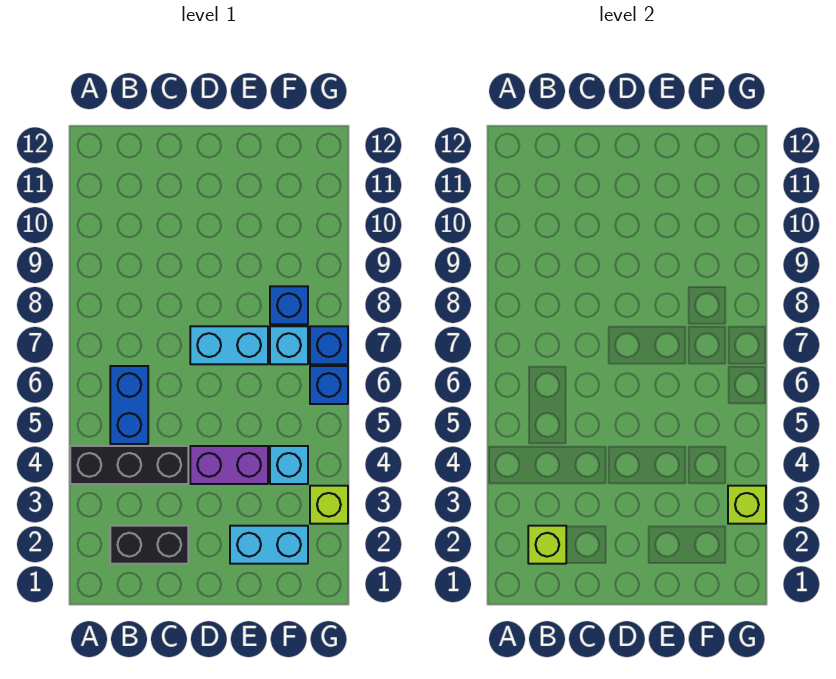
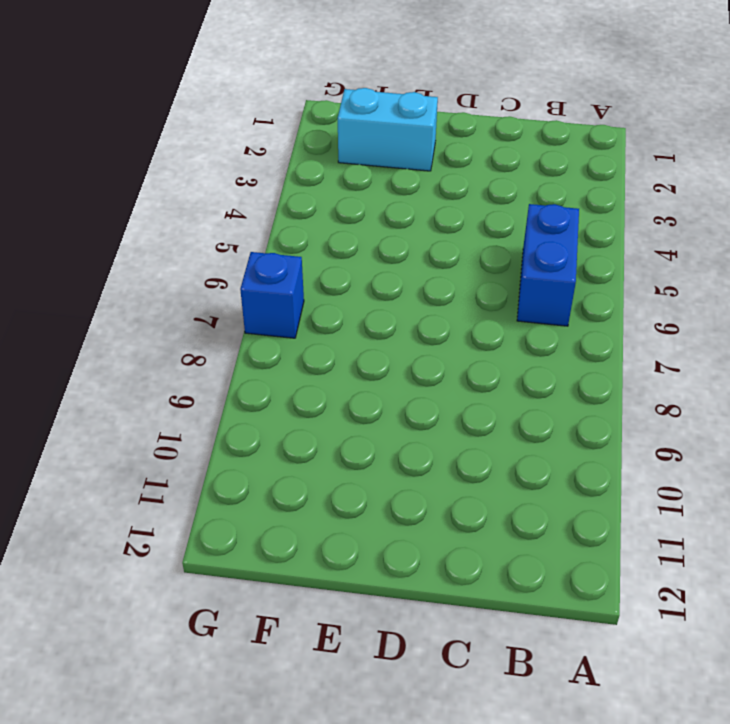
none -> black brick A4:C4 level 1
none -> black brick B2:C2 level 1
none -> purple brick D4:E4 level 1

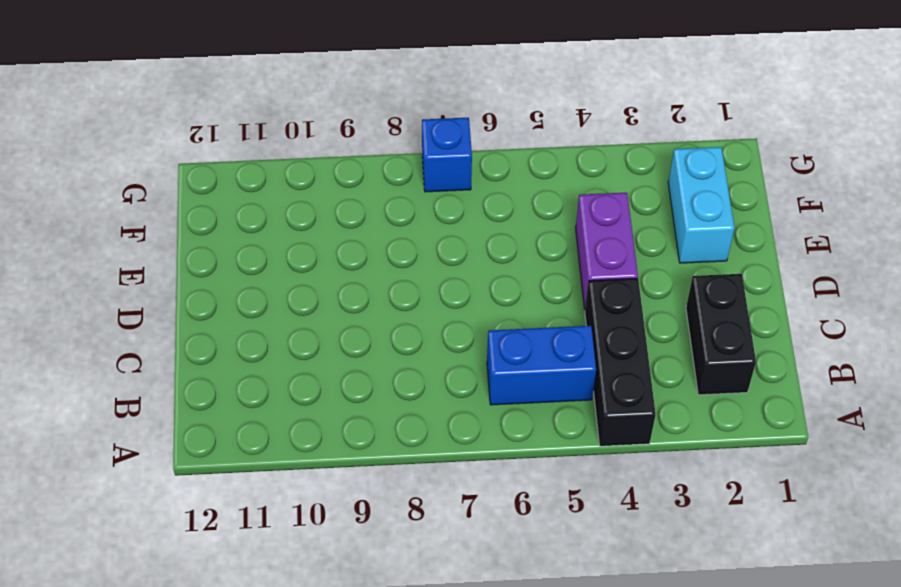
none -> cyan brick D7:E7 level 1
none -> cyan brick F4 level 1
none -> cyan brick F7 level 1

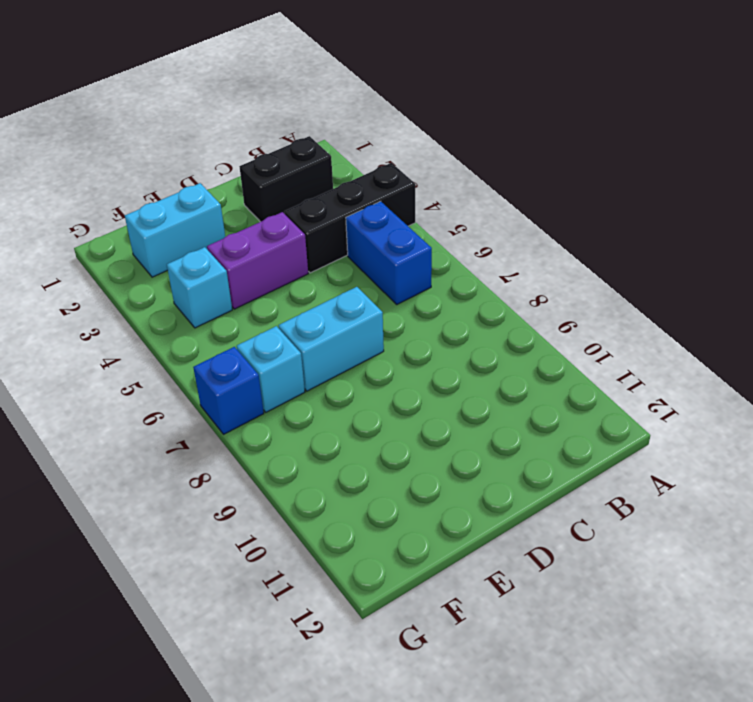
none -> blue brick F8 level 1
none -> lime brick G3 level 1
none -> blue brick G6 level 1

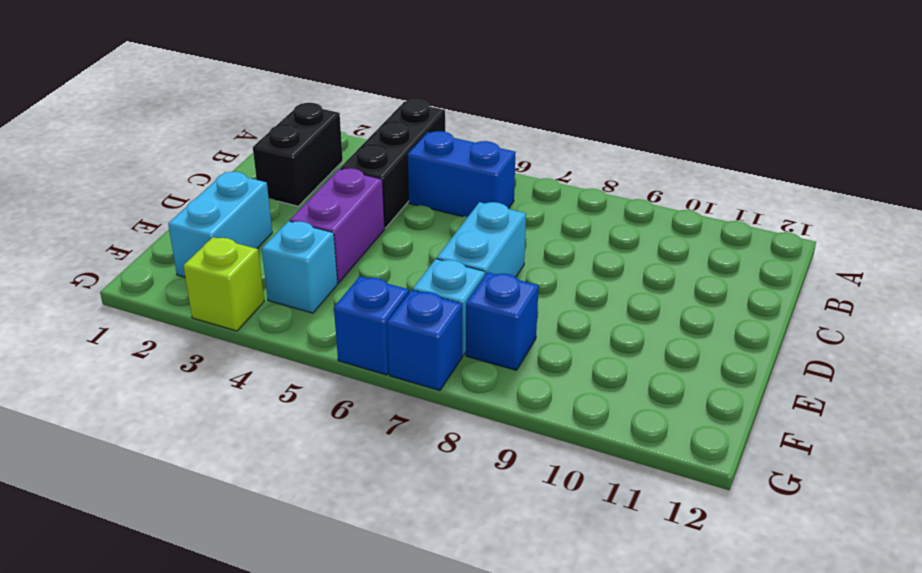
none -> lime brick B2 level 2
none -> lime brick G3 level 2

